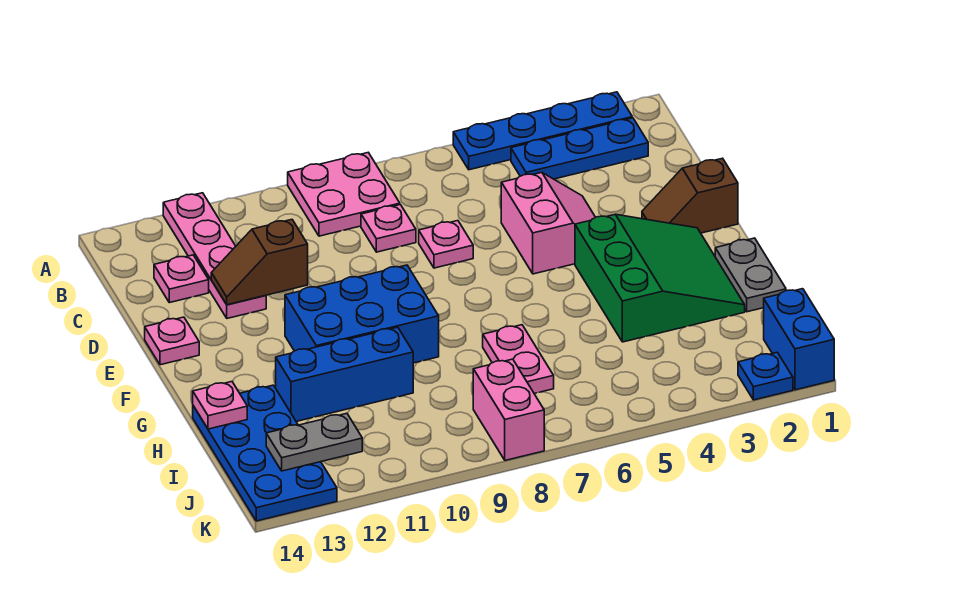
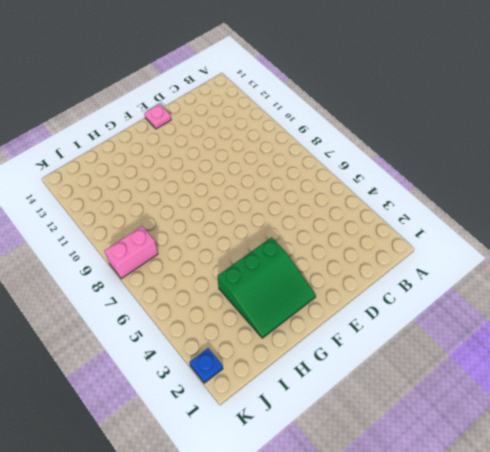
none -> blue plate A2:A5 level 1
none -> pink plate A8:B9 level 1
none -> pink plate A12:D12 level 1

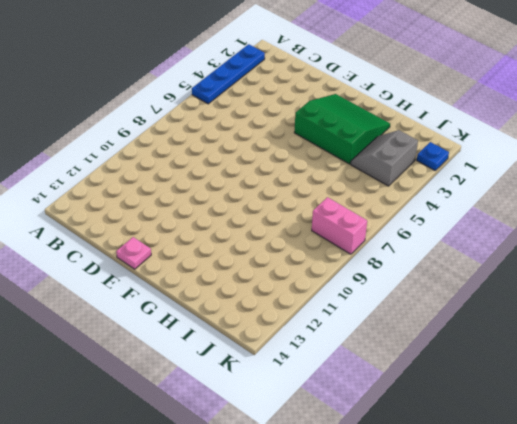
grey slope I3:J4 level 1 top J -> none
none -> pink plate A8:B9 level 1
none -> pink plate A12:D12 level 1
none -> blue plate B2:B4 level 1

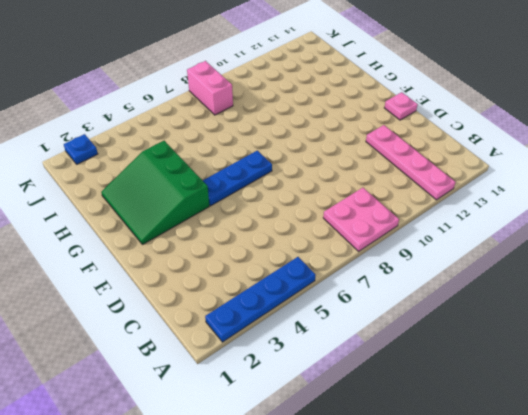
blue plate F5:F7 level 1 -> blue plate B2:B4 level 1
none -> pink plate C8 level 1
none -> pink plate C13 level 1
none -> pink slope D4:E5 level 1 top 5

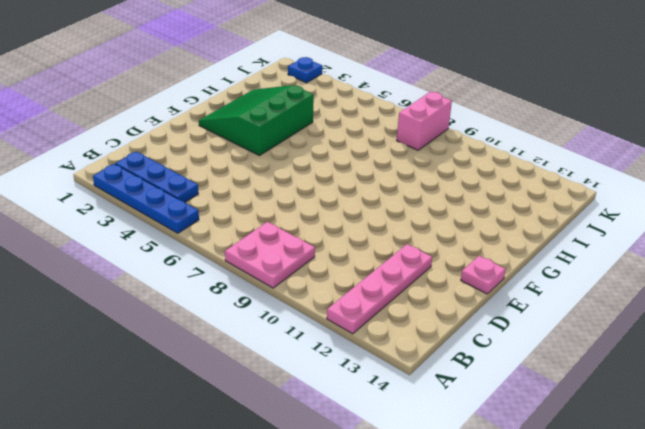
none -> pink plate C8 level 1
none -> pink plate C13 level 1
none -> pink slope D4:E5 level 1 top 5

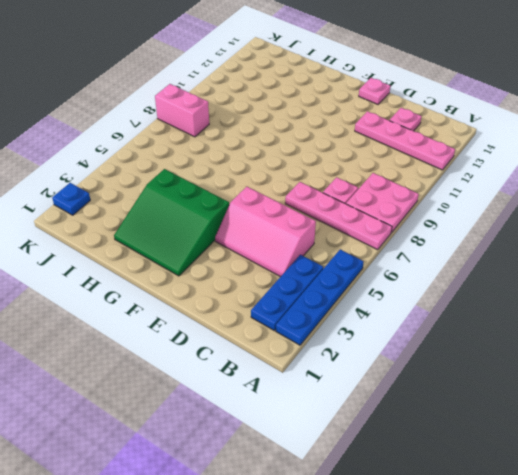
pink plate A7:D7 level 1 -> pink plate D7 level 1
pink slope C4:E5 level 1 top 5 -> pink slope D4:E5 level 1 top 5
none -> brown slope E1:E2 level 1 top 1
none -> blue brick F9:G11 level 1
none -> grey plate G1:H1 level 1

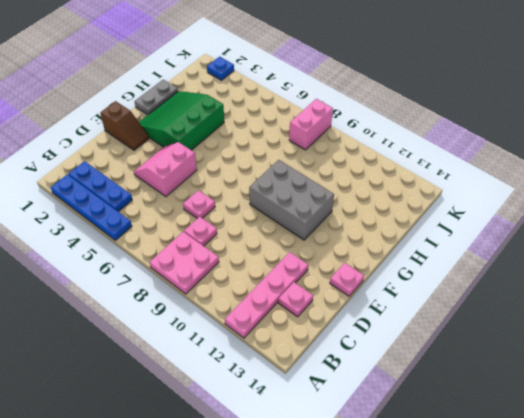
grey brick F9:G11 level 1 -> blue brick F9:G11 level 1
none -> pink plate H7:I7 level 1
none -> blue brick H10:H12 level 1
none -> blue plate H13:K14 level 1

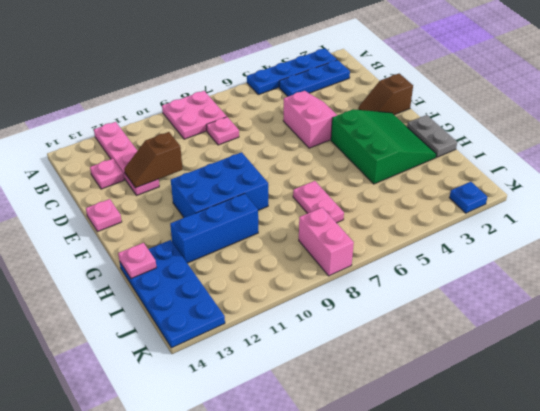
none -> pink plate D7 level 1
none -> blue brick J1:K1 level 1
none -> grey plate J12:J13 level 2

